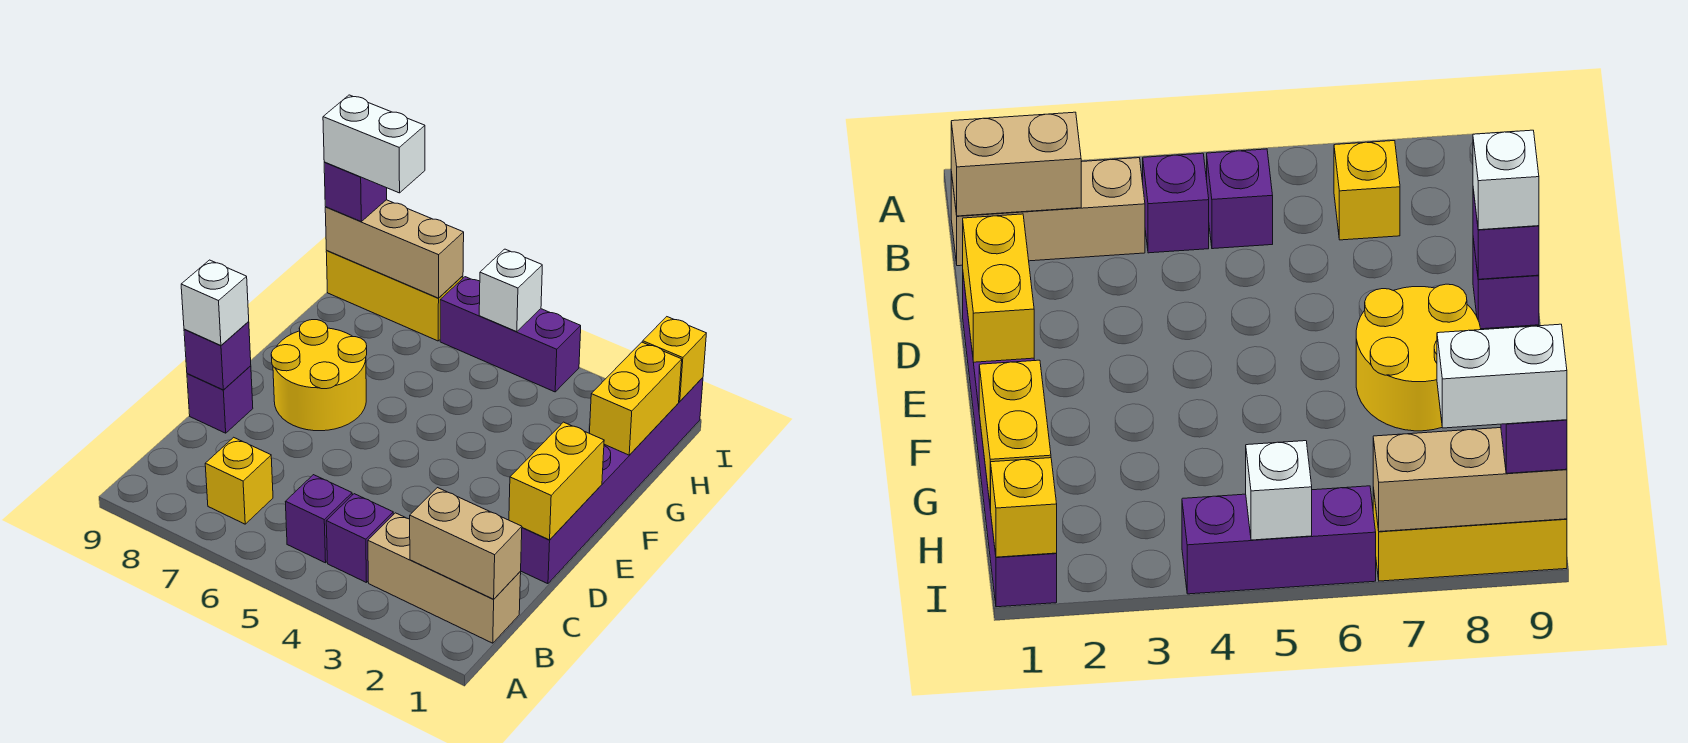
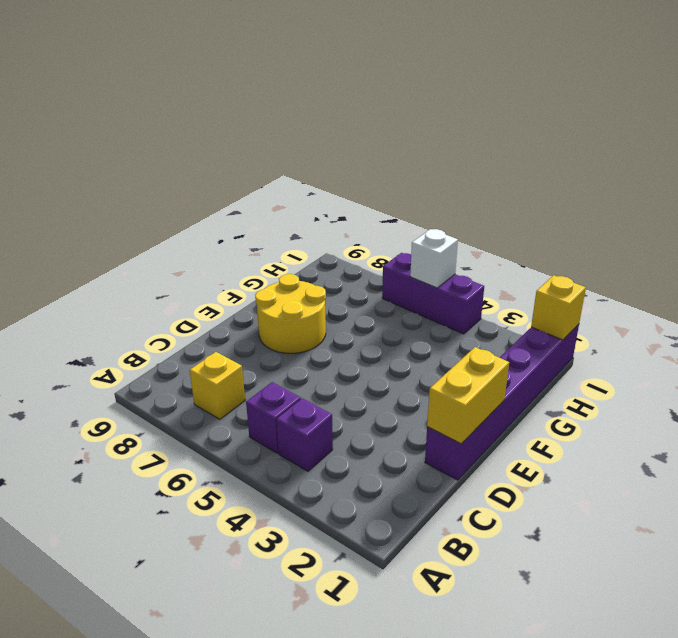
none -> tan brick B1:B3 level 1
none -> purple brick D9 level 1
none -> yellow brick I7:I9 level 1

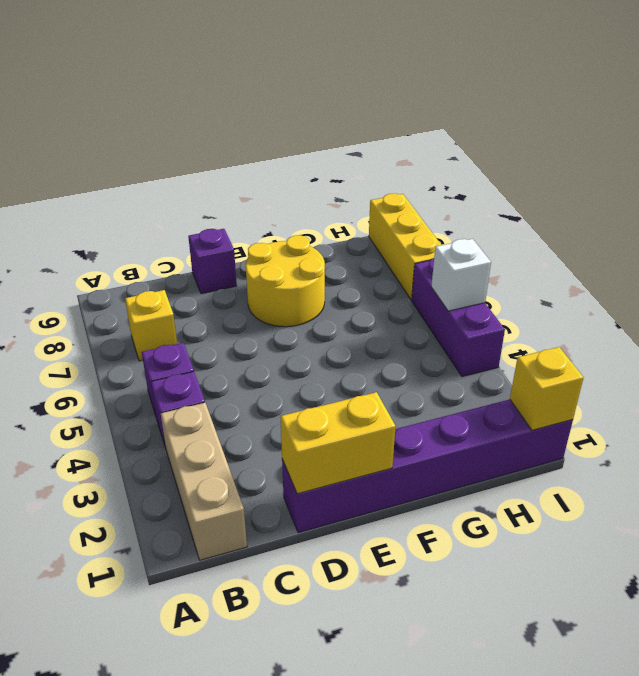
none -> tan brick B1:B2 level 2
none -> purple brick D9 level 2
none -> yellow brick G1:H1 level 2

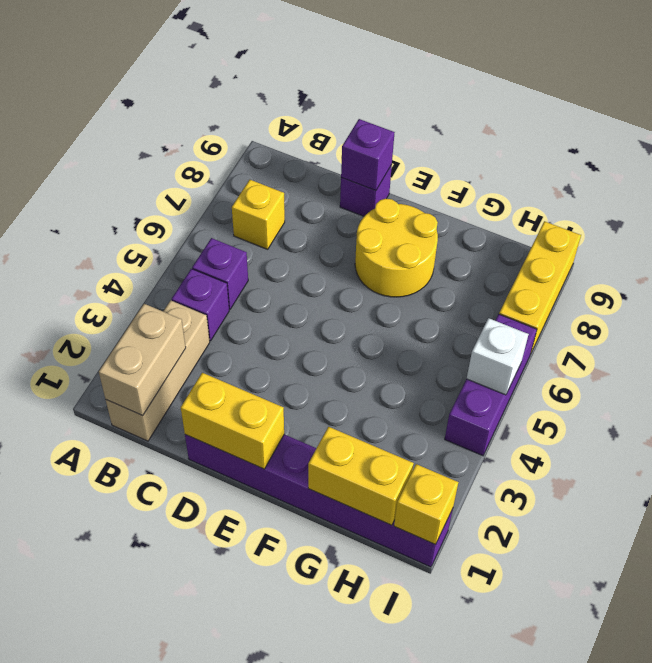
none -> tan brick I7:I9 level 2
none -> white brick D9 level 3
none -> purple brick I9 level 3

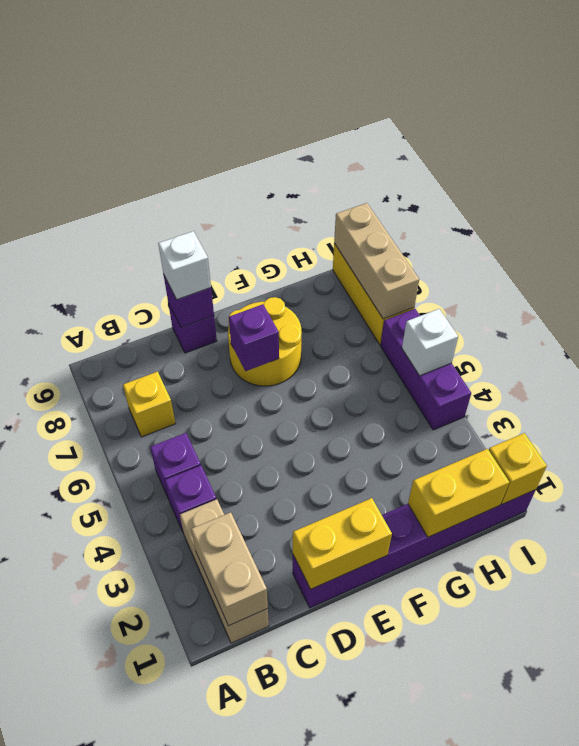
purple brick E7 level 2 -> purple brick I9 level 3
none -> white brick I8:I9 level 4

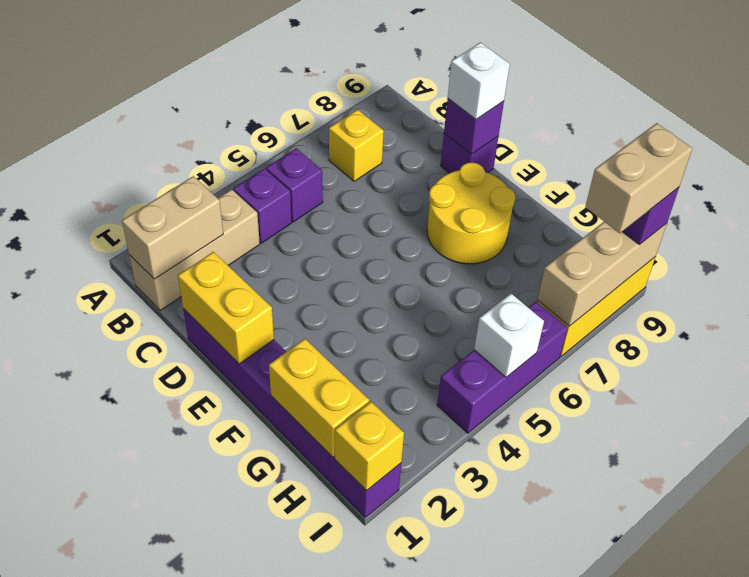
tan brick I8:I9 level 4 -> white brick I8:I9 level 4

